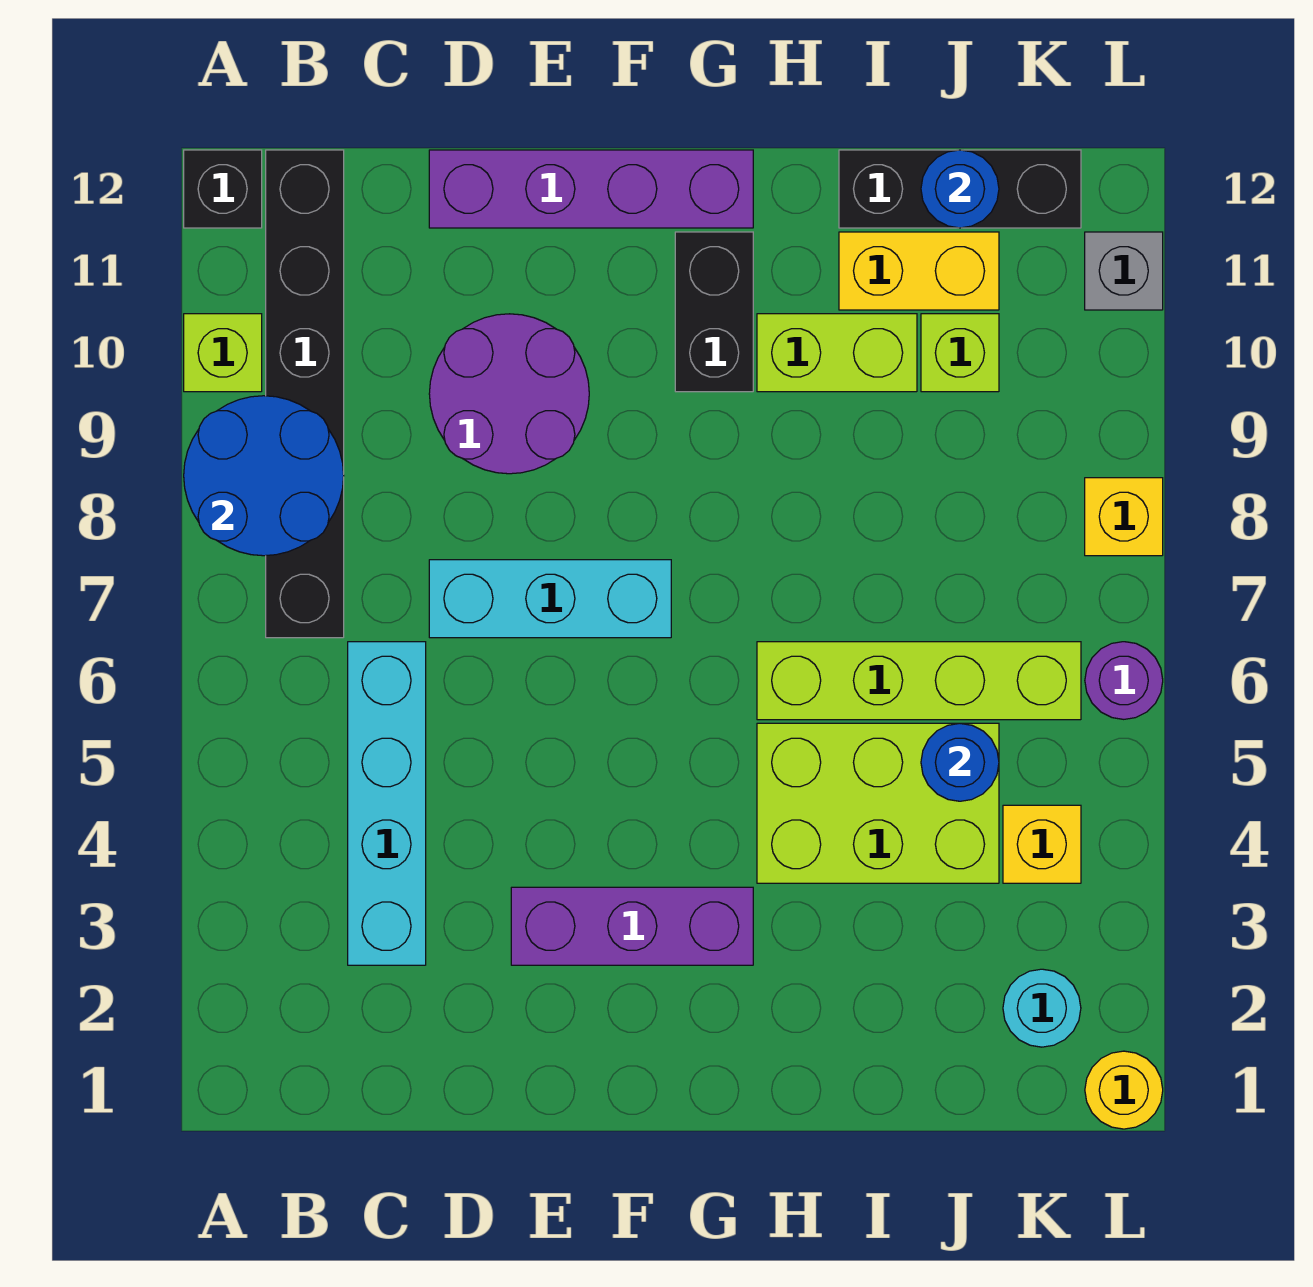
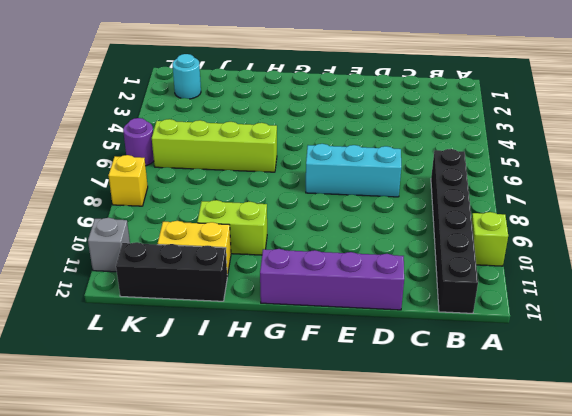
none -> black brick A12 level 1
none -> cyan brick C3:C6 level 1
none -> purple round brick D9:E10 level 1

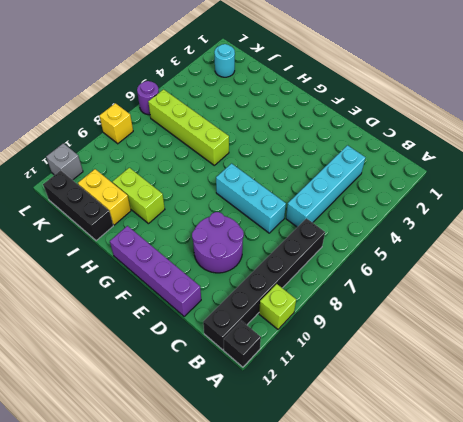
none -> purple brick E3:G3 level 1
none -> black brick G10:G11 level 1
none -> lime brick H4:J5 level 1

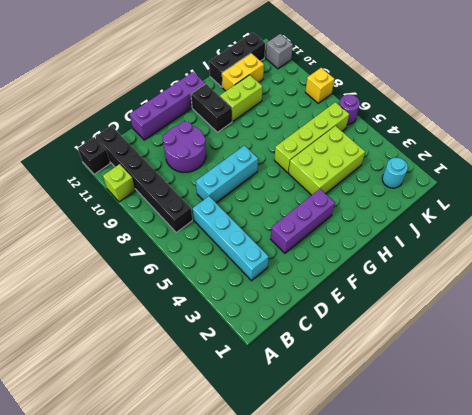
none -> lime brick J10 level 1
none -> yellow brick K4 level 1
none -> yellow round brick L1 level 1

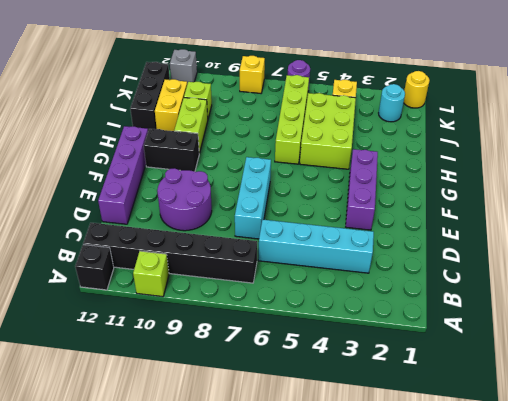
none -> blue round brick A8:B9 level 2
none -> blue round brick J5 level 2
none -> blue round brick J12 level 2

